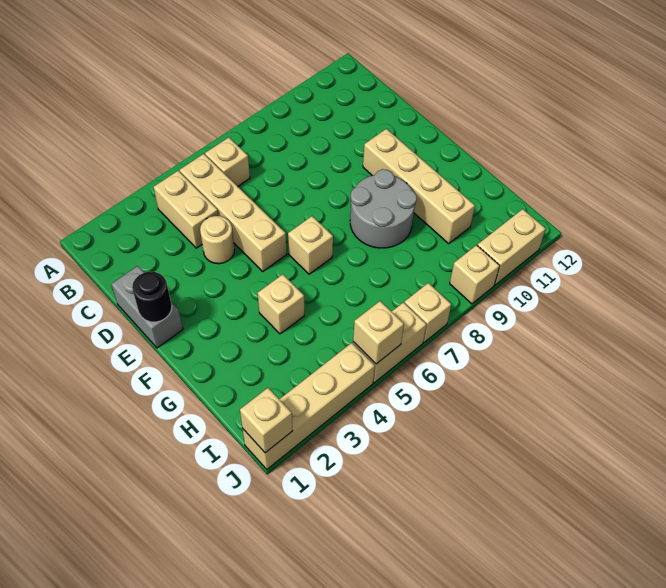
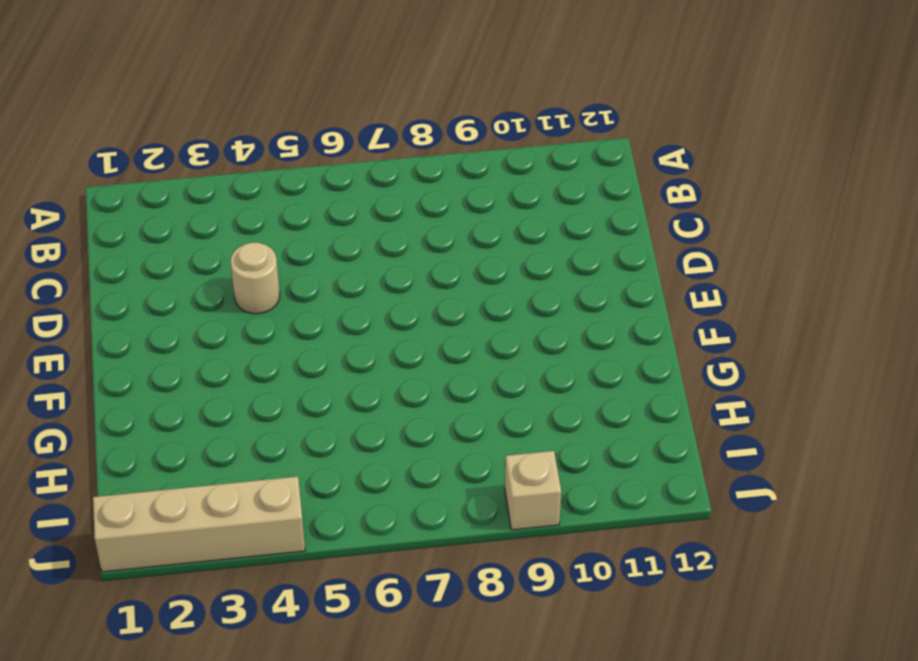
none -> tan brick B4:C4 level 1
none -> tan brick B5:E5 level 1
none -> tan brick B6 level 1

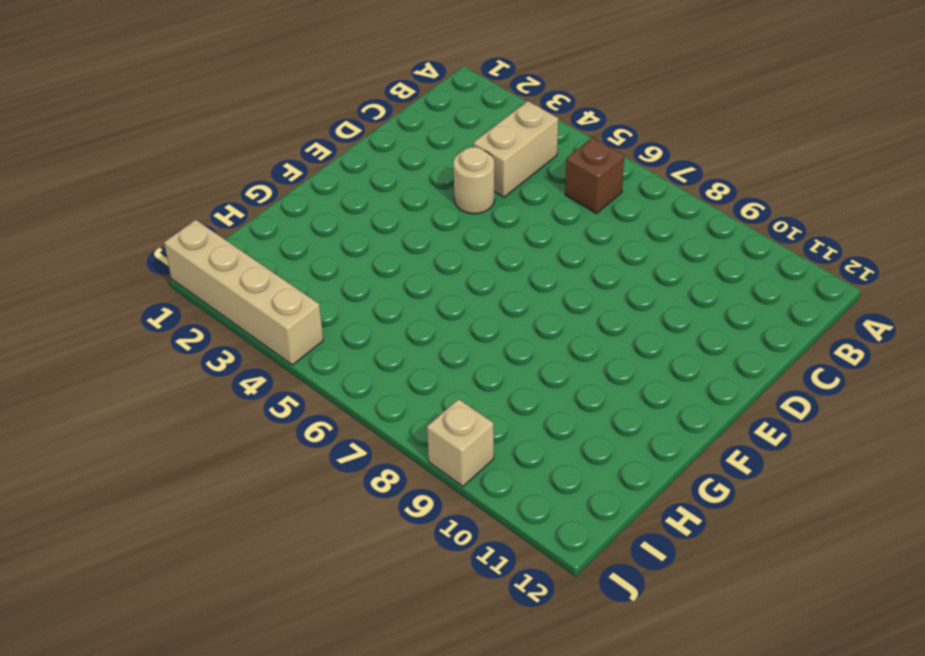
brown brick B6 level 1 -> tan brick B6 level 1
none -> tan brick B5:E5 level 1
none -> grey brick D1:E1 level 1
none -> tan brick E10:H10 level 1

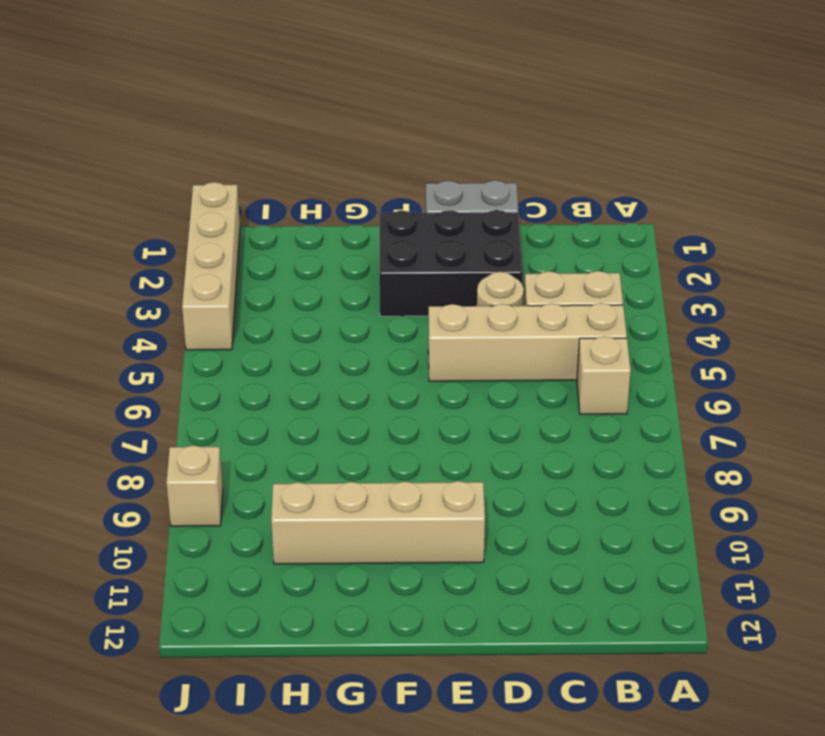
black brick D2:F3 level 1 -> none
none -> tan brick F6 level 1
none -> grey round brick F8:G9 level 1
none -> tan brick G4 level 1

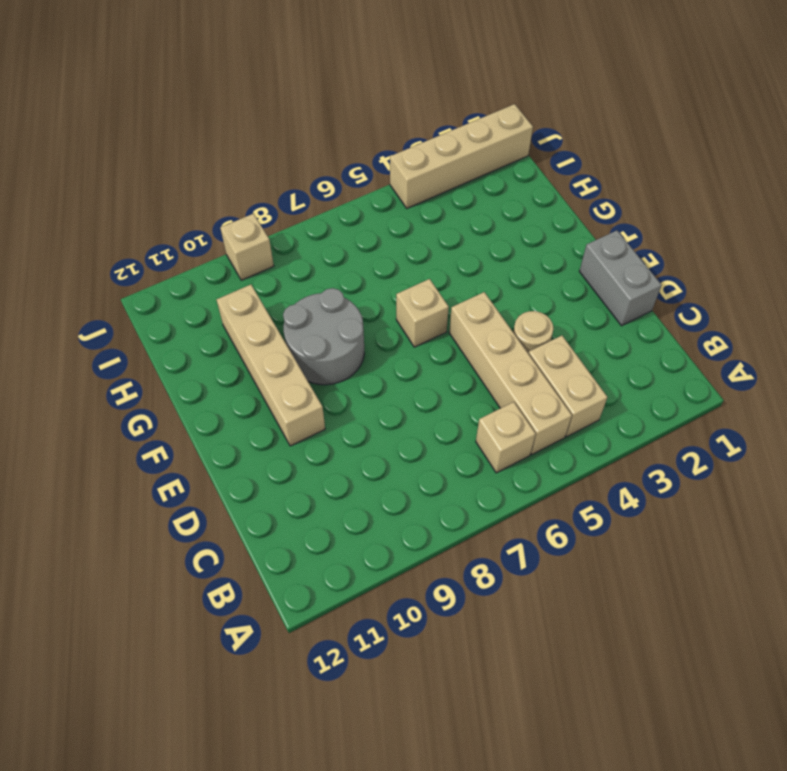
none -> tan brick G4 level 1
none -> tan brick J5:J6 level 1
none -> tan brick J7 level 1

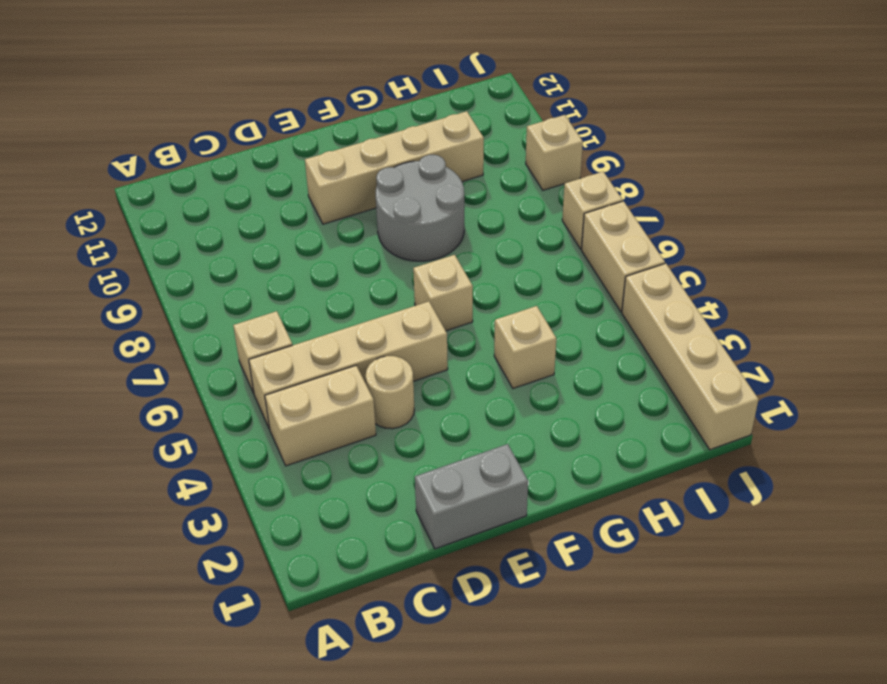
none -> tan brick J10:J11 level 1
none -> black round brick E1 level 2
none -> tan brick J1 level 2

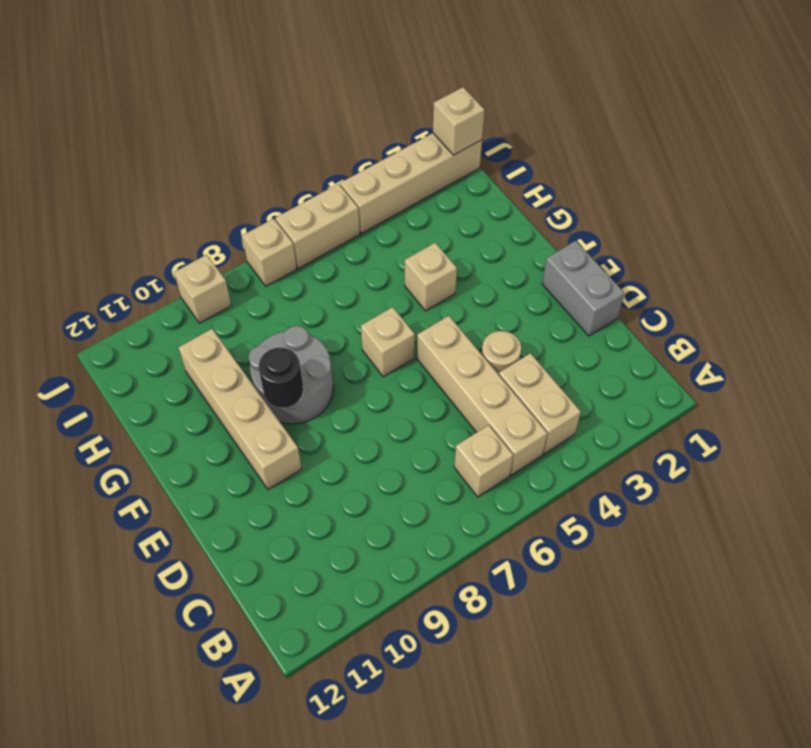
black round brick F9 level 2 -> black round brick E1 level 2
none -> tan brick J10:J11 level 1
none -> tan brick J5 level 2

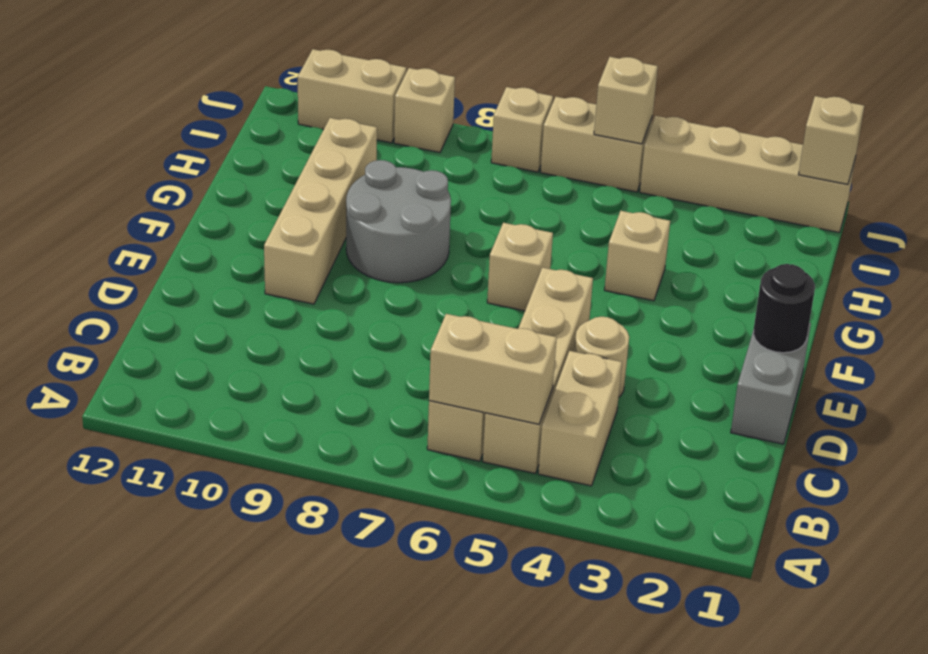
tan brick B5:B6 level 2 -> none

